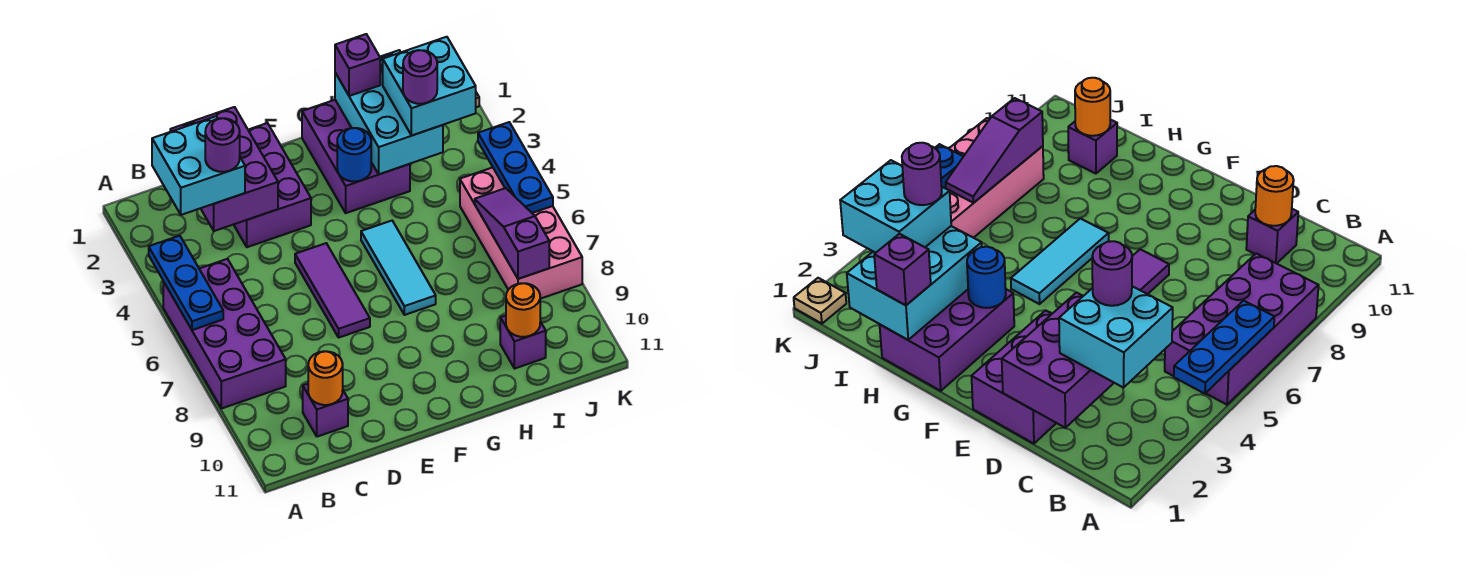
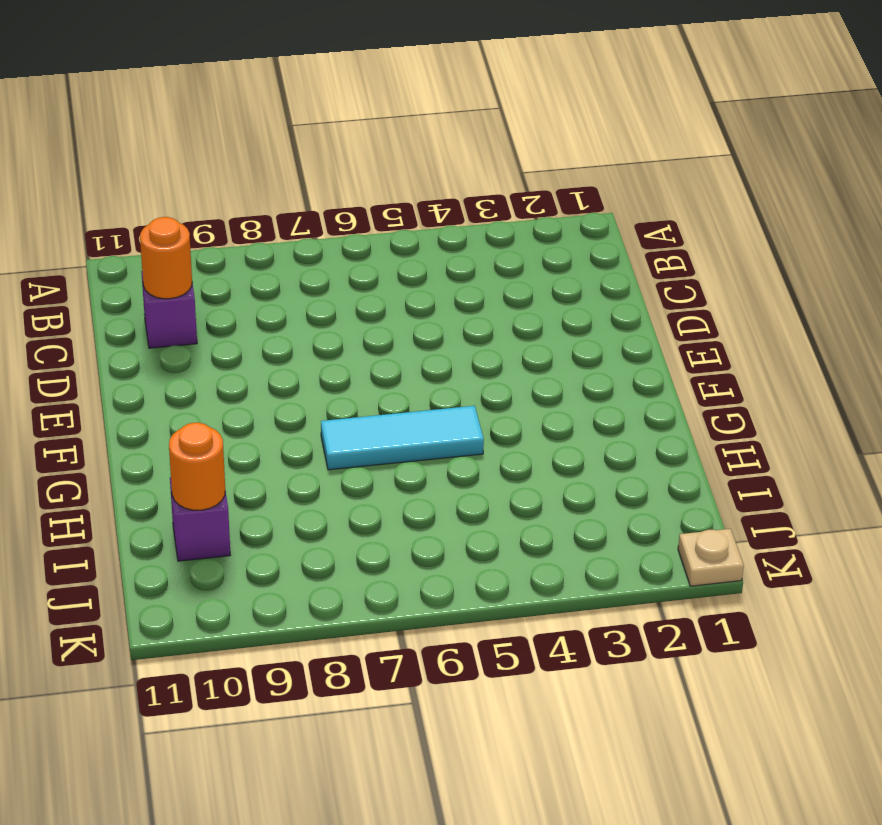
none -> purple brick A5:B8 level 1
none -> purple brick D1:E3 level 1
none -> purple tile E5:E7 level 1

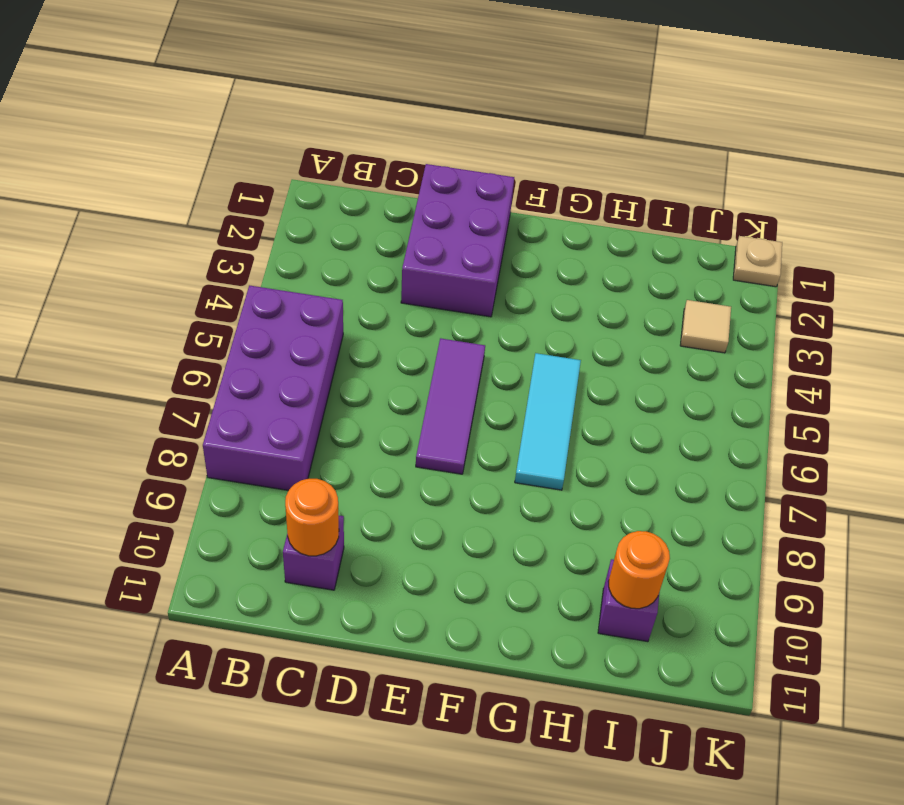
tan tile J3 level 1 -> none
none -> purple brick G1:H3 level 1
none -> pink brick J5:K8 level 1
none -> blue plate A4:A6 level 2

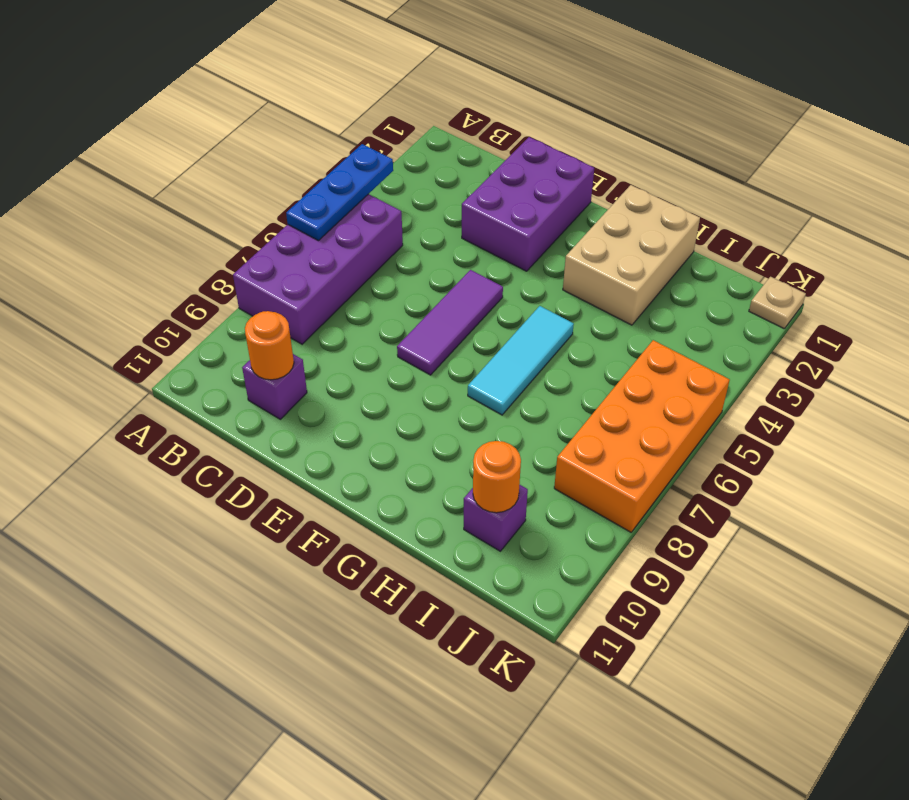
tan brick G1:H3 level 1 -> purple brick G1:H3 level 1
orange brick J5:K8 level 1 -> pink brick J5:K8 level 1
none -> purple brick C1:D3 level 2
none -> blue round brick G3 level 2
none -> cyan brick H1:I3 level 2

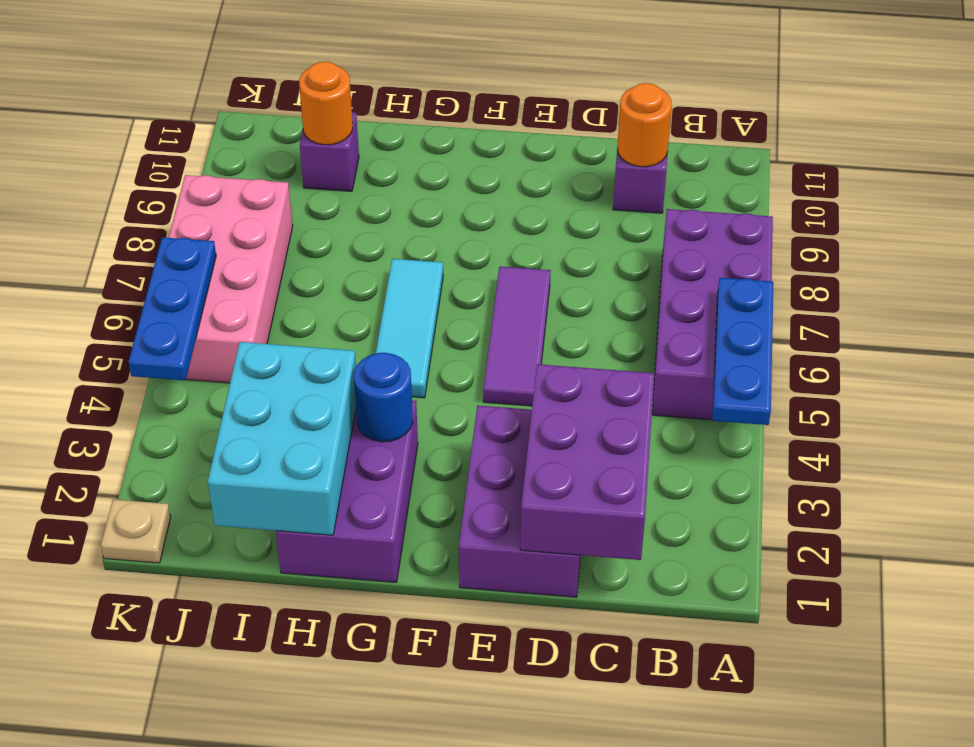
none -> purple slope J6:J8 level 2 top 8
none -> cyan brick B2:C3 level 3
none -> purple brick H1 level 3

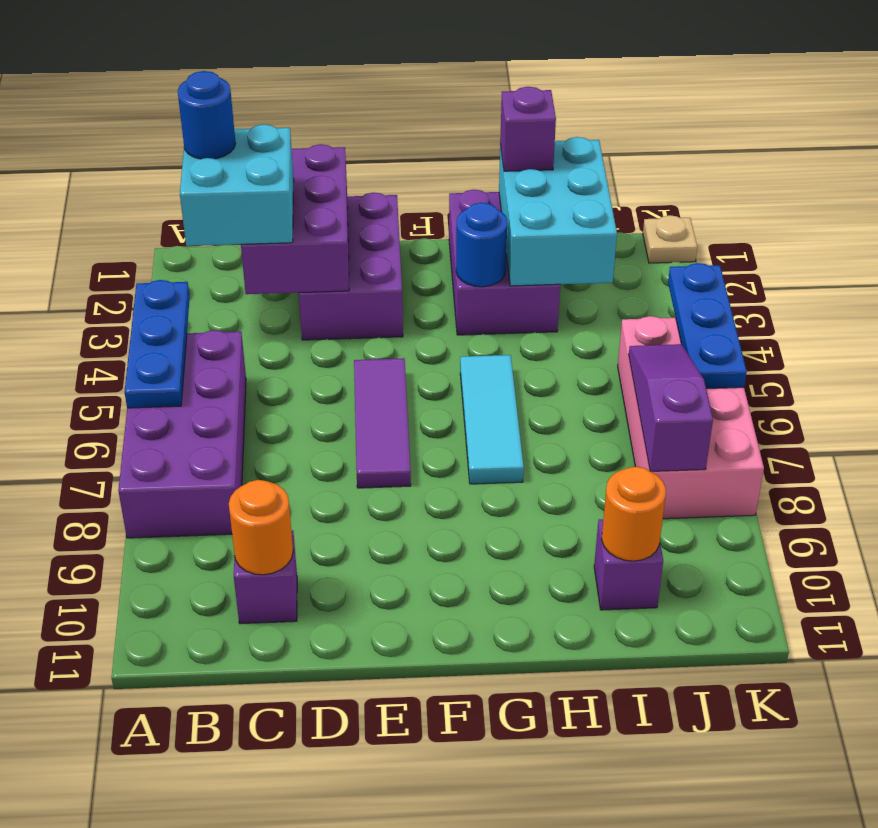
blue round brick B2 level 4 -> none
none -> cyan brick I2:J3 level 3
none -> purple round brick C3 level 4
none -> purple round brick I3 level 4

